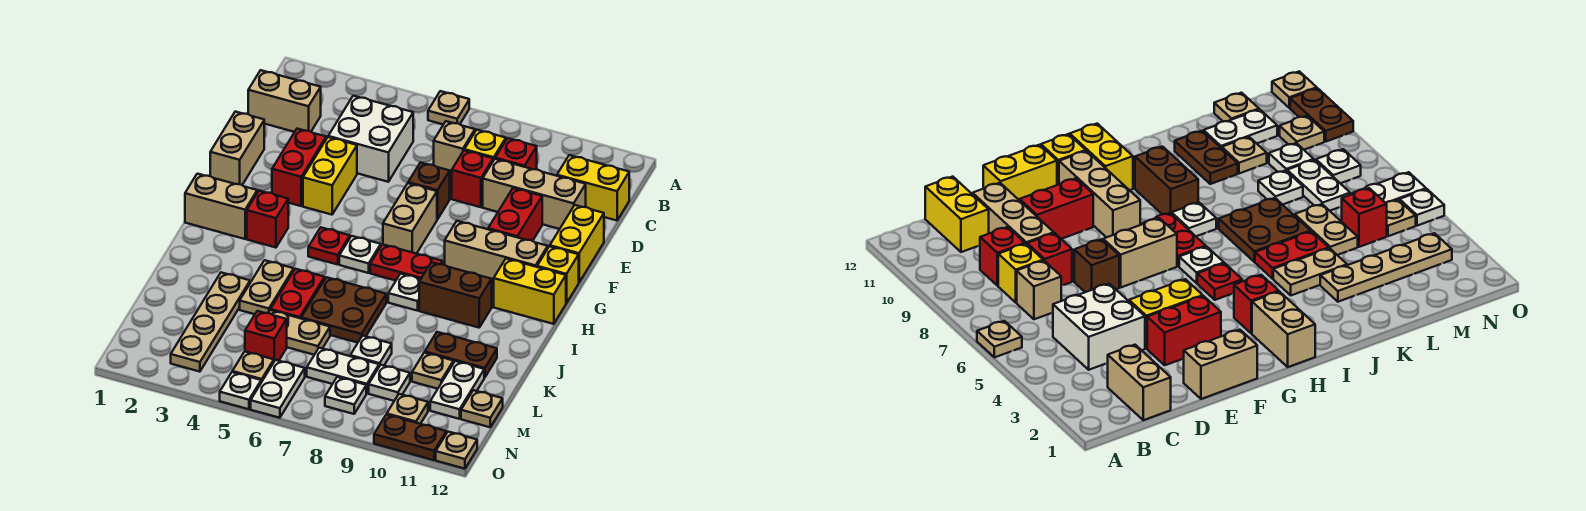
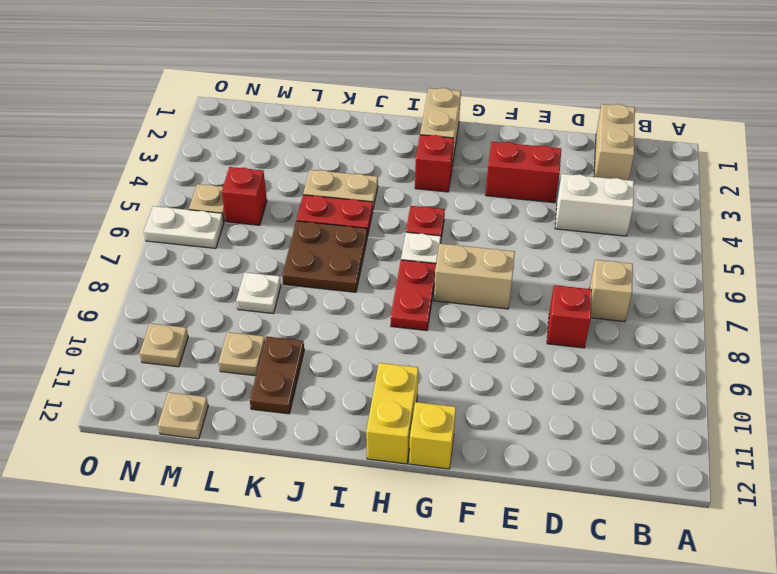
white brick C4:D4 level 1 -> white brick C4:D5 level 1
none -> tan plate A6 level 1
none -> yellow brick C8 level 1
none -> red brick C9 level 1
none -> yellow brick C11:C12 level 1

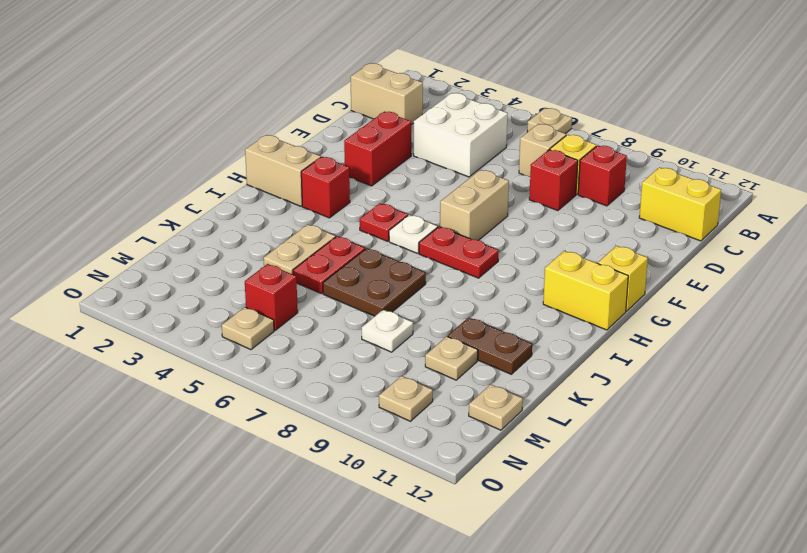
none -> tan brick D9:D11 level 1
none -> tan brick E1:F1 level 1
none -> yellow brick E4:F4 level 1
none -> brown brick E7 level 1

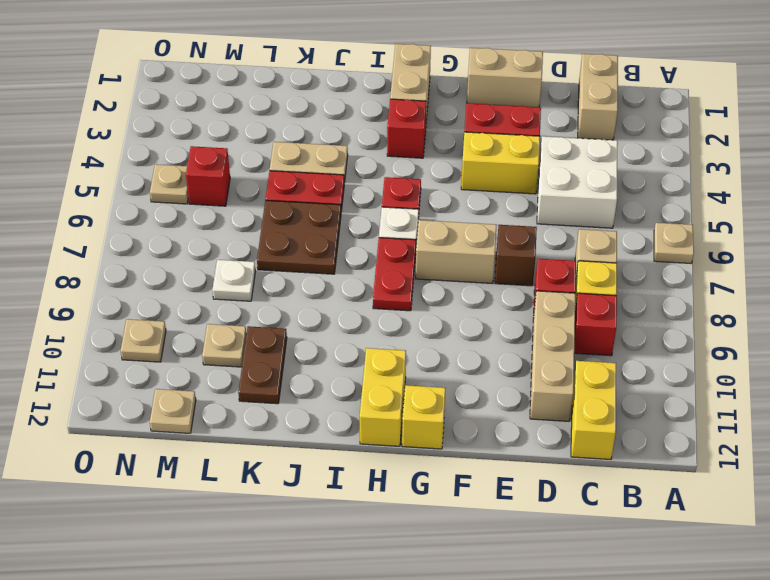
none -> red brick E10:F10 level 1
none -> yellow brick E12:F12 level 1
none -> tan brick G9:G11 level 1
none -> white plate I8 level 1

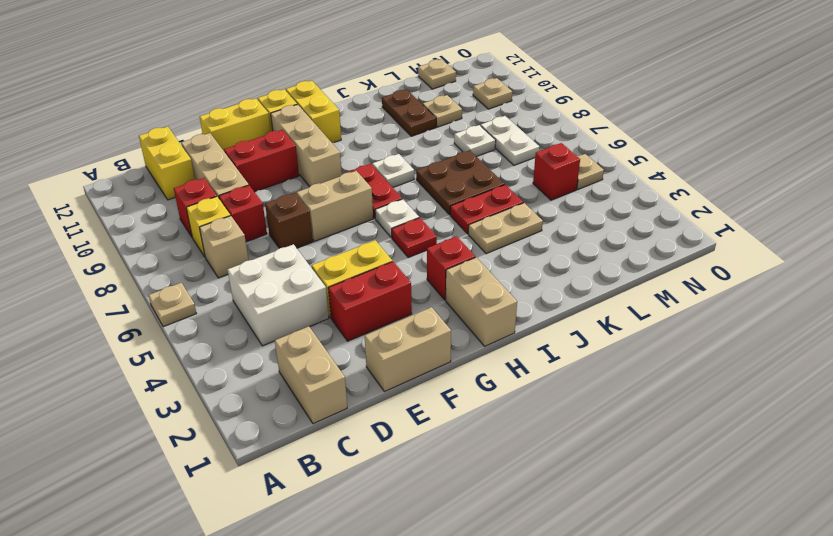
none -> brown brick I9:I10 level 1
none -> tan plate K3:N3 level 1
none -> tan plate L5:L6 level 1
none -> white plate L11:M11 level 1

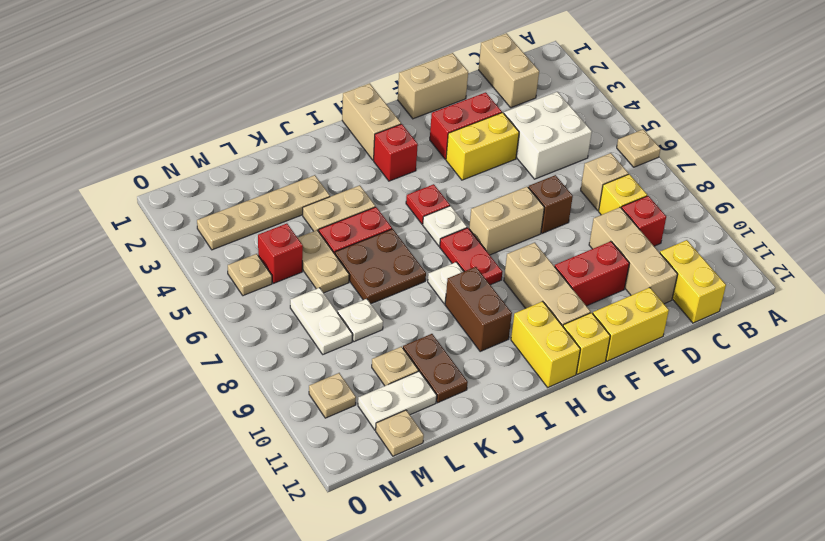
none -> red brick D8 level 1
none -> white plate M9 level 1
none -> white plate N6:O6 level 1
none -> white plate N8 level 1

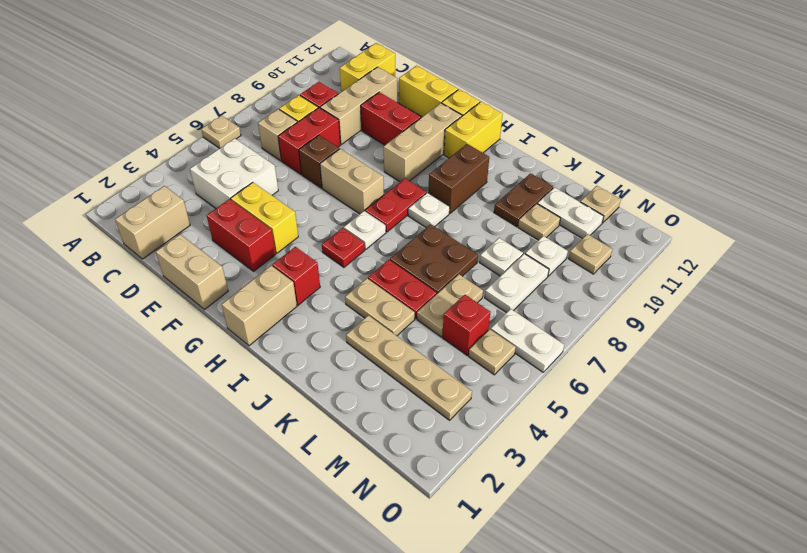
red brick D7:D8 level 1 -> red brick D8 level 1
none -> white plate N8 level 1
none -> white plate O5 level 1
none -> brown plate O10:O11 level 1
none -> tan plate O12 level 1

